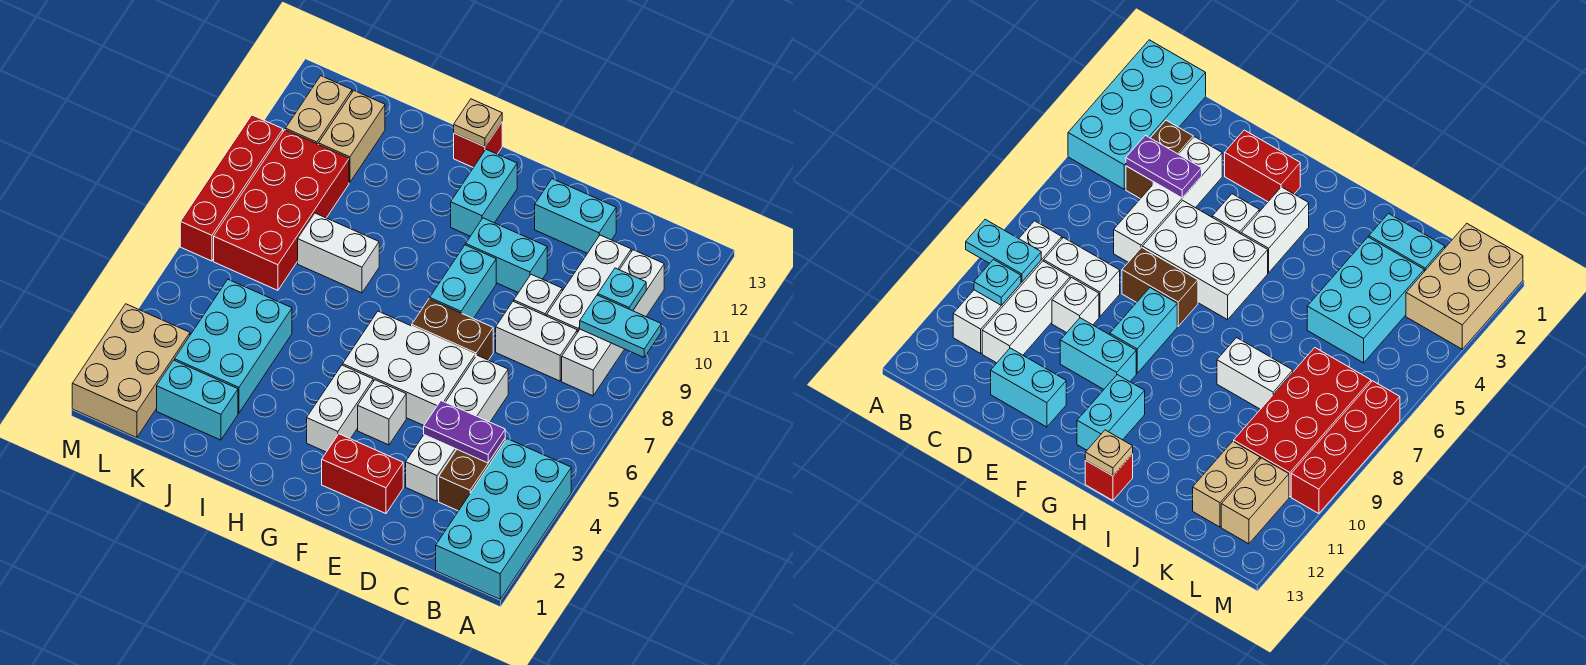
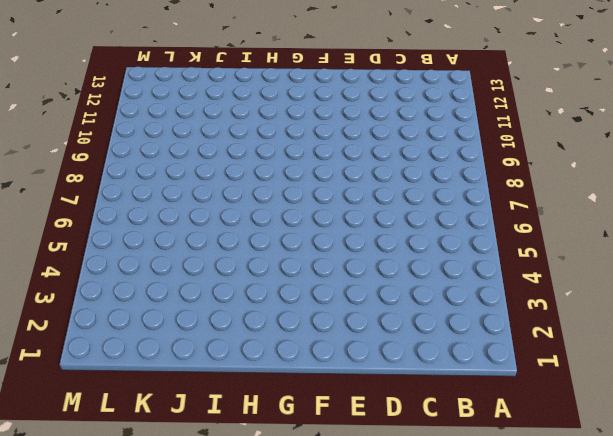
none -> cyan brick A1:B4 level 1
none -> white brick B8:B11 level 1
none -> brown brick C3:C4 level 1

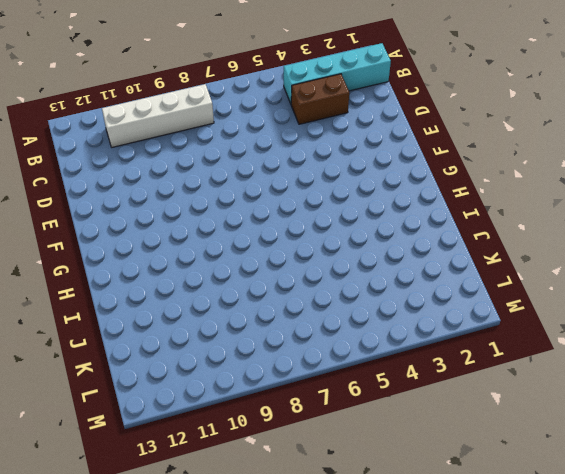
cyan brick B1:B4 level 1 -> cyan brick A1:B4 level 1
none -> white brick C8:D8 level 1
none -> white brick C9:C11 level 1
none -> white brick D3:D6 level 1

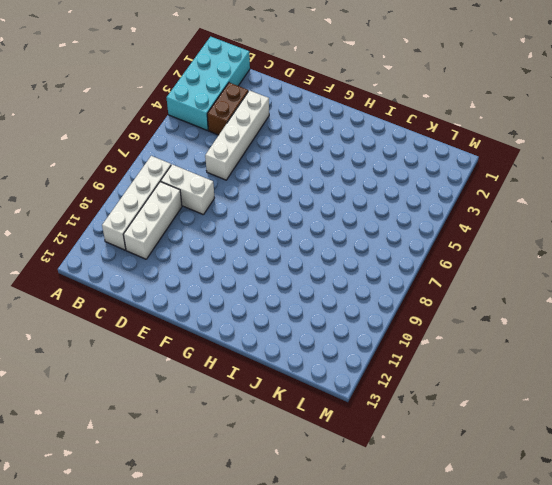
none -> white brick D9 level 1
none -> cyan brick D12:E12 level 1
none -> red brick E2:F2 level 1

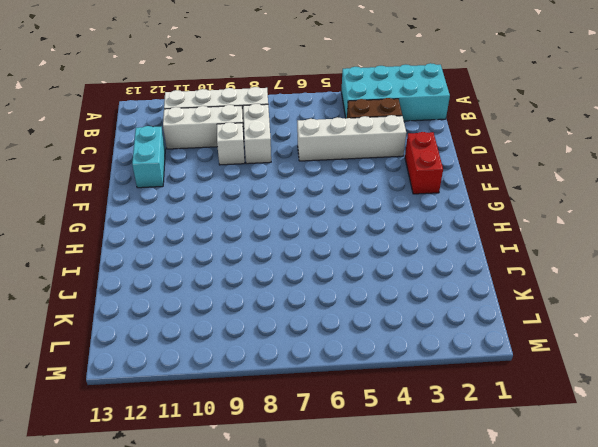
none -> white brick E5:G6 level 1
none -> brown brick E7:F7 level 1
none -> cyan brick E10:F10 level 1

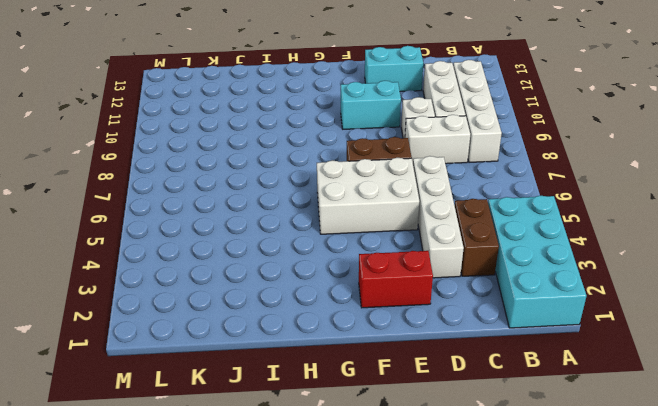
none -> white brick F4 level 1
none -> cyan brick F8:F9 level 1
none -> white brick G3:G4 level 1

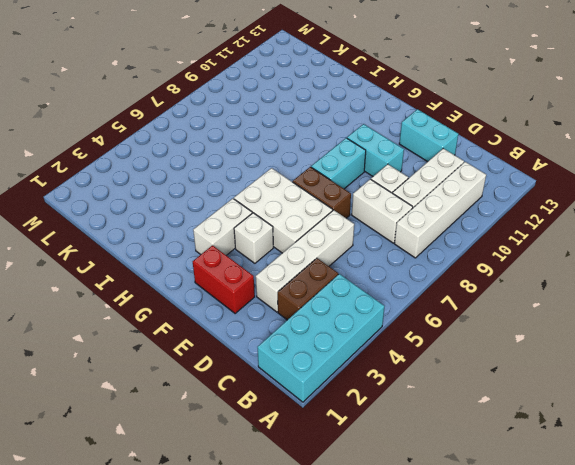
none -> cyan brick G11:G12 level 1
none -> red brick H13 level 1
none -> white brick I8:J8 level 1

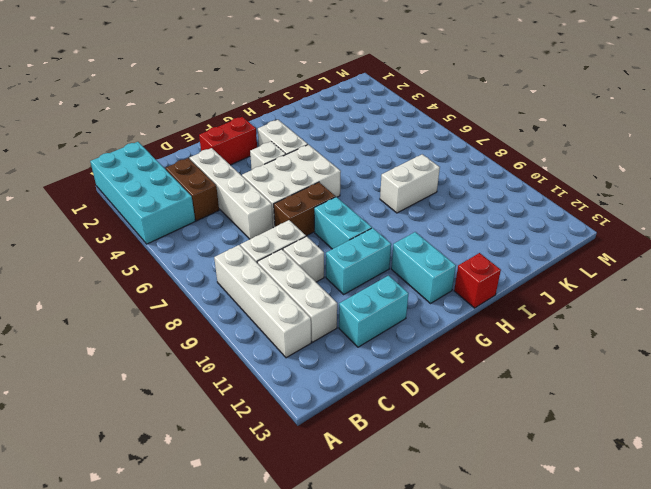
none -> cyan brick J2:K2 level 1
none -> cyan brick J3:K5 level 1
none -> red brick K7:L10 level 1

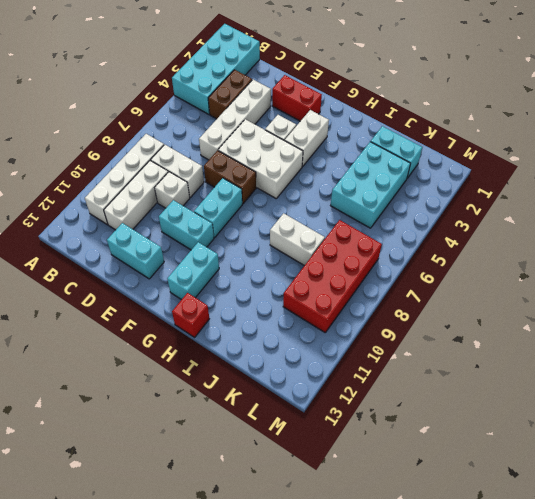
none -> tan brick K11:K12 level 1
none -> tan brick L1:M3 level 1
none -> tan brick L11:L12 level 1

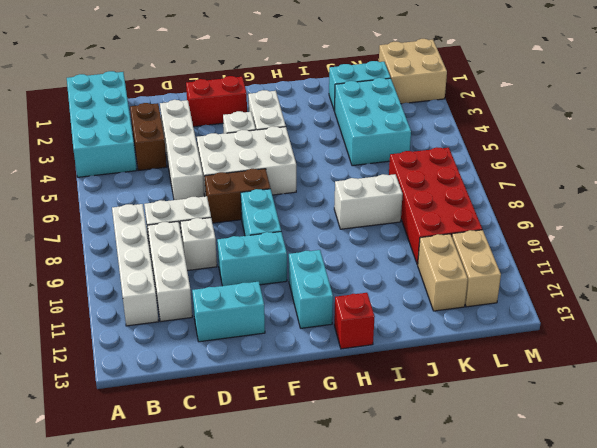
tan brick L1:M2 level 1 -> tan brick L1:M3 level 1
none -> red brick M7:M10 level 1
none -> cyan plate A9:B9 level 2
none -> cyan plate B10 level 2

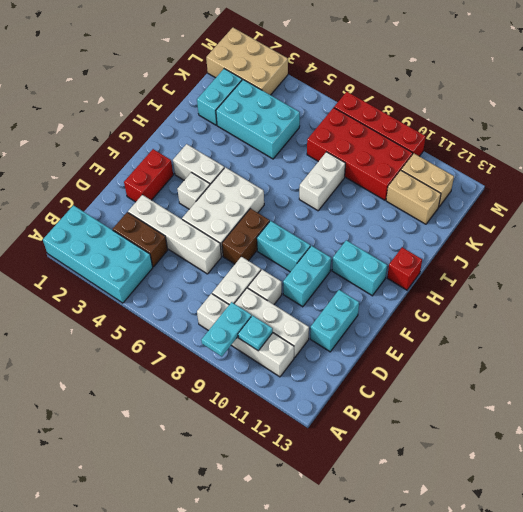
none -> purple plate C4:D4 level 2
none -> tan plate H13 level 2

